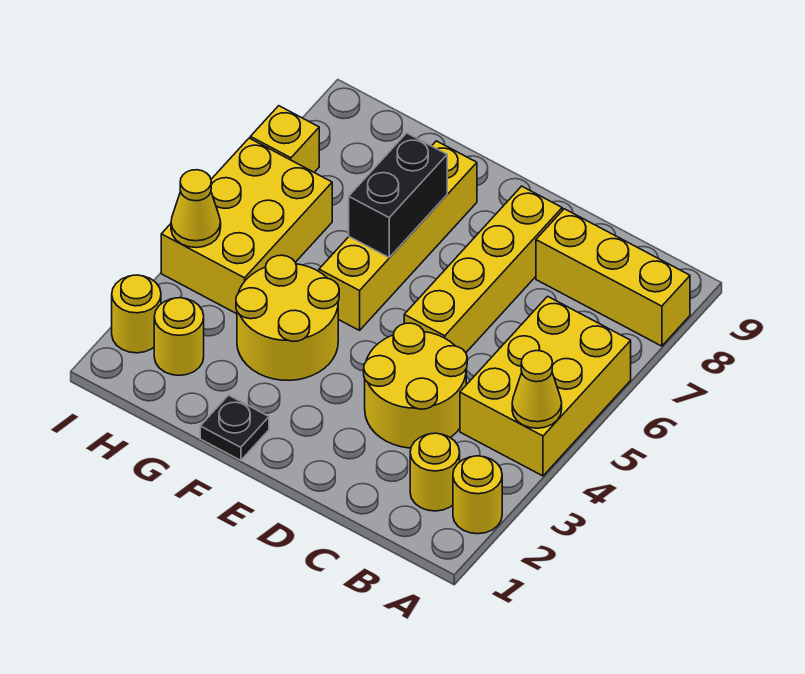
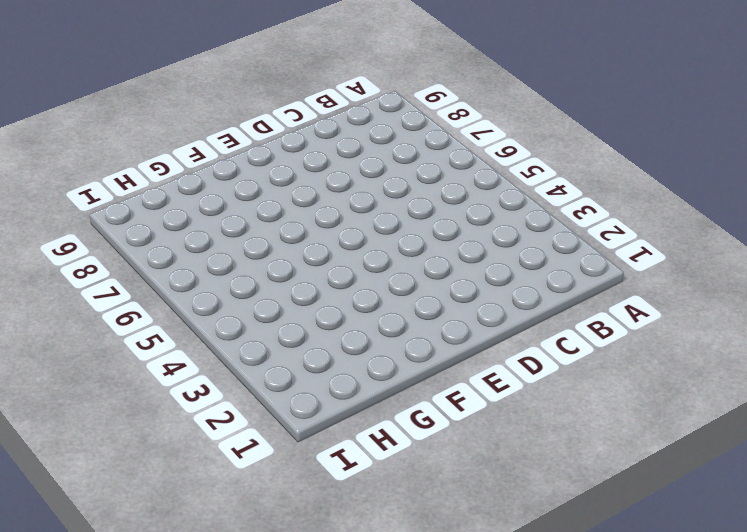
none -> yellow round brick A2 level 1
none -> yellow brick A4:B6 level 1
none -> yellow brick A8:C8 level 1

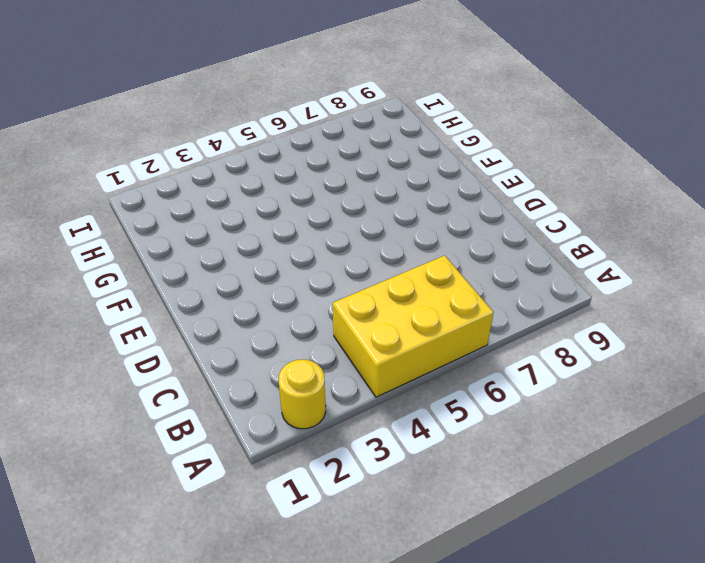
none -> yellow brick A8:C8 level 1
none -> yellow round brick B2 level 1
none -> yellow round brick C3:D4 level 1

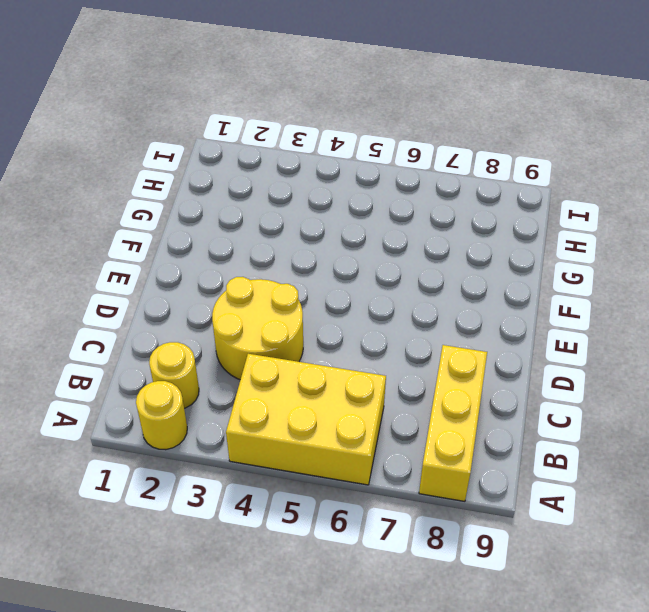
none -> yellow brick D5:D8 level 1
none -> black plate F1 level 1
none -> yellow round brick F3:G4 level 1

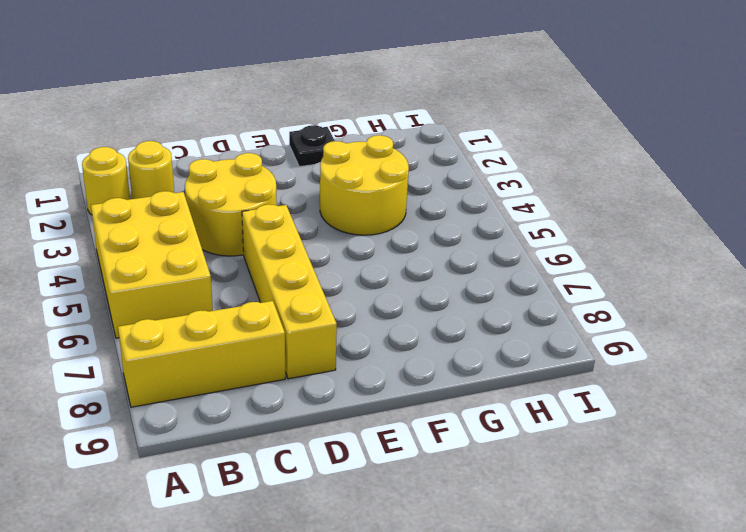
none -> yellow brick F5:F8 level 1
none -> yellow round brick H2 level 1
none -> yellow brick H4:I6 level 1

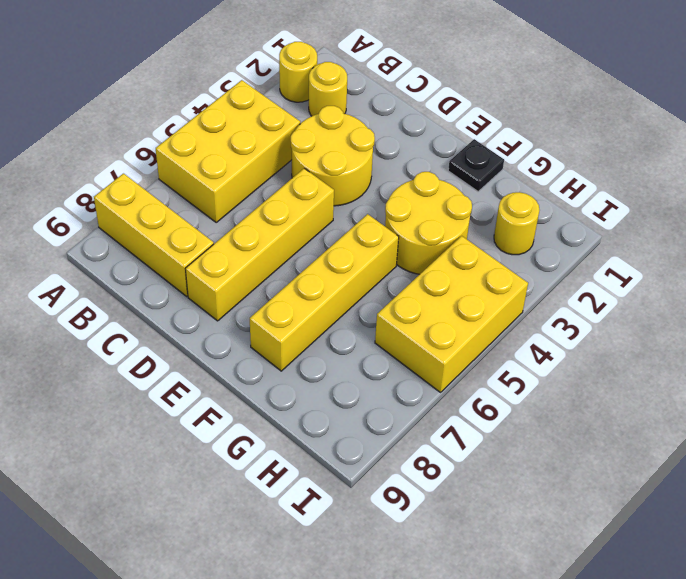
none -> yellow round brick I2 level 1
none -> yellow brick I7 level 1
none -> yellow cone A4 level 2

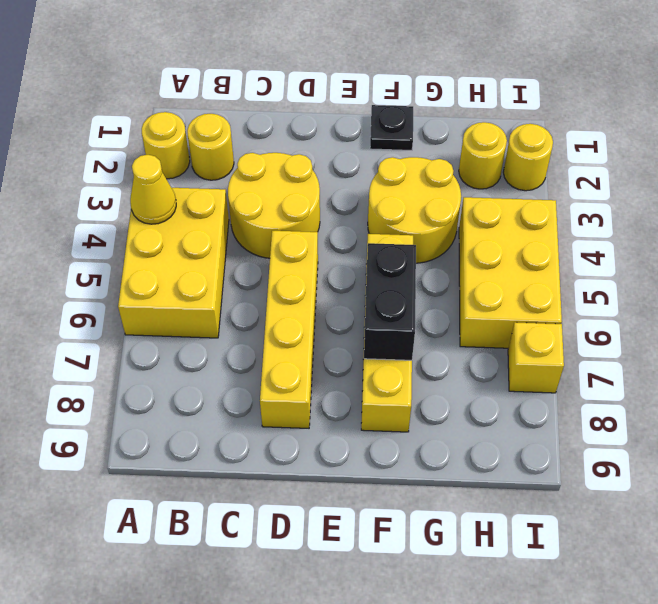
none -> yellow brick A8:C8 level 1
none -> yellow cone I4 level 2

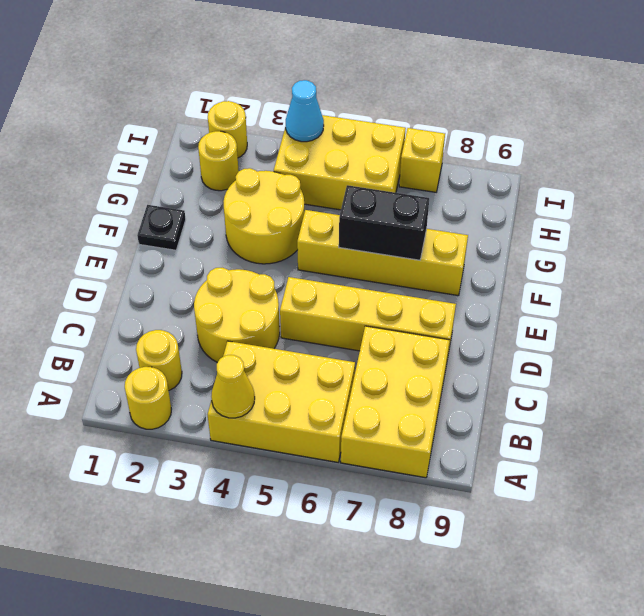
yellow brick A7:C8 level 1 -> yellow brick A8:C8 level 1
cyan cone I4 level 2 -> yellow cone I4 level 2

